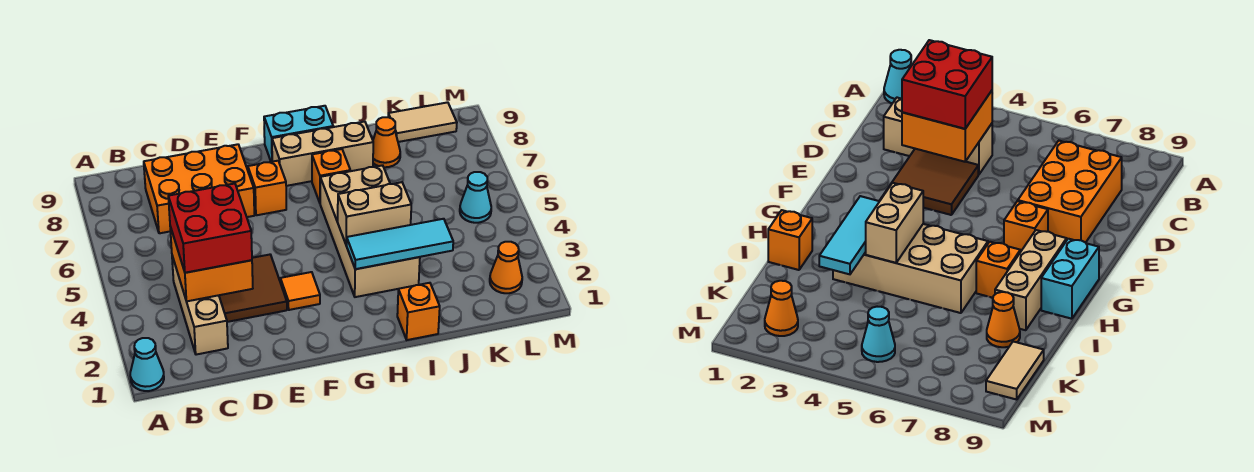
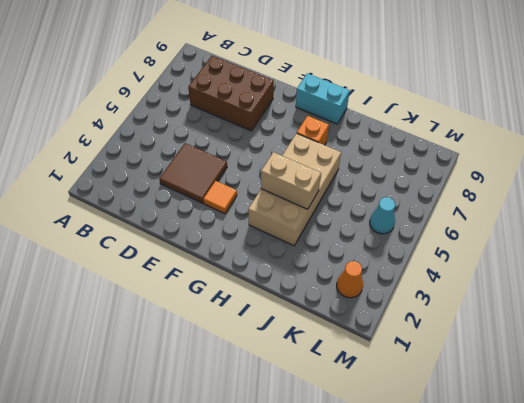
brown brick C7:E8 level 1 -> orange brick C7:E8 level 1
none -> cyan cone A1 level 1
none -> tan brick C2:C4 level 1
none -> orange brick F7 level 1

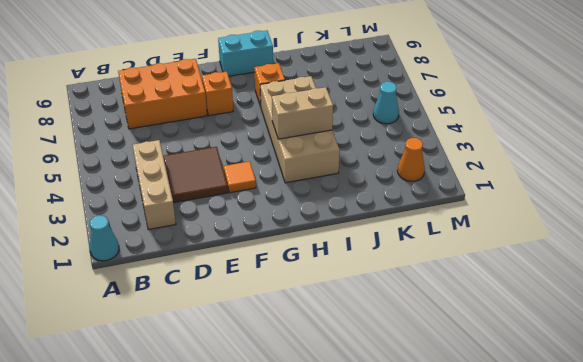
none -> tan brick G8:I8 level 1
none -> orange brick I1 level 1
none -> orange cone J8 level 1

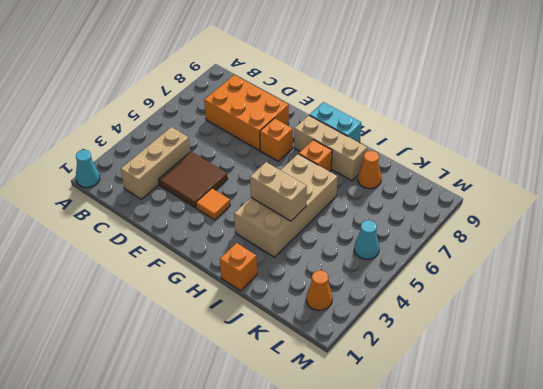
none -> tan tile K9:L9 level 1
none -> orange brick C3:D4 level 2
none -> cyan tile H3:J3 level 2

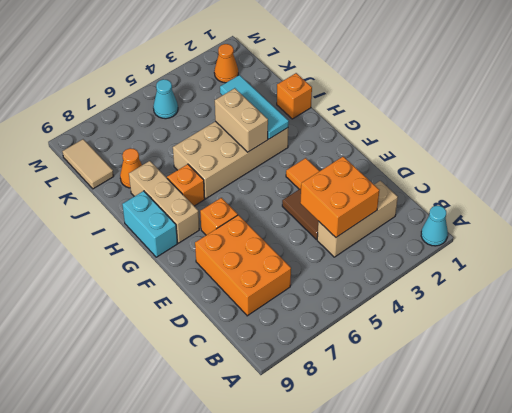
none -> red brick C3:D4 level 3

